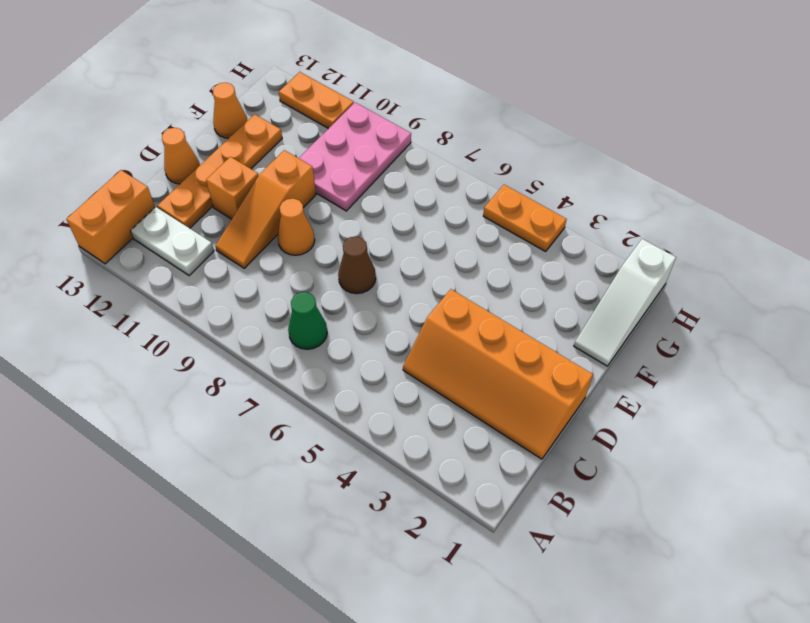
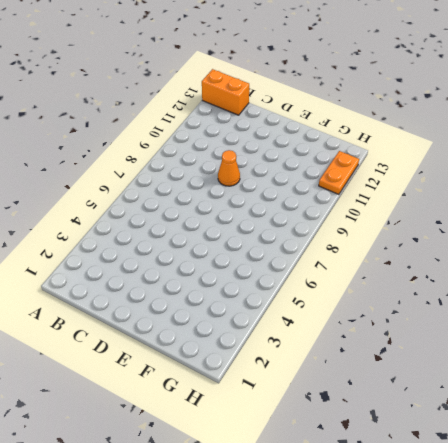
none -> green cone B7 level 1
none -> white plate B11:B12 level 1
none -> orange slope C1:D4 level 1 top D

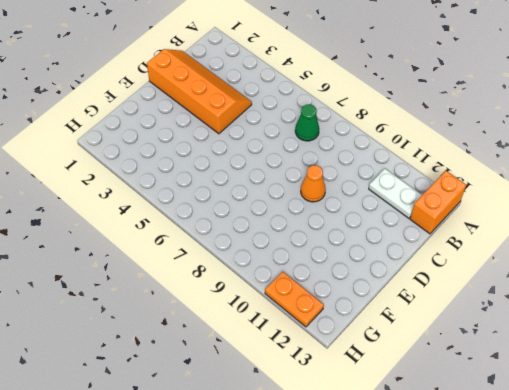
none -> orange slope C10:E10 level 1 top E
none -> orange plate C12:F12 level 1
none -> brown cone D7 level 1

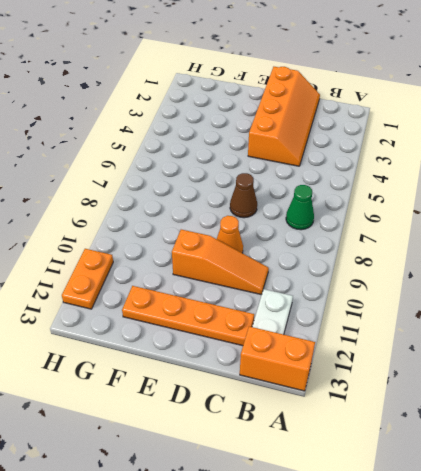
none -> orange brick D11 level 1
none -> orange cone D13 level 1
none -> white slope F1:H1 level 1 top H

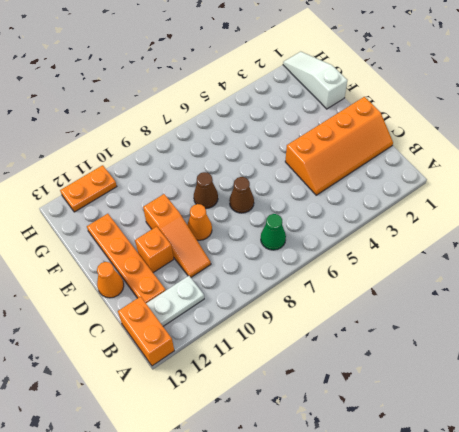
brown cone E8 level 1 -> none
white slope F1:H1 level 1 top F -> white slope F1:H1 level 1 top H
none -> pink plate F9:H10 level 1
none -> orange cone F13 level 1
none -> orange plate H4:H5 level 1

